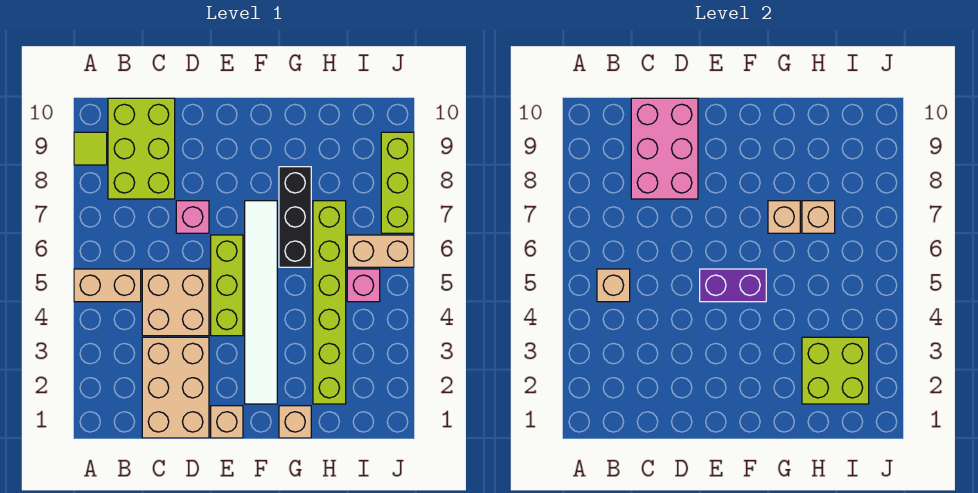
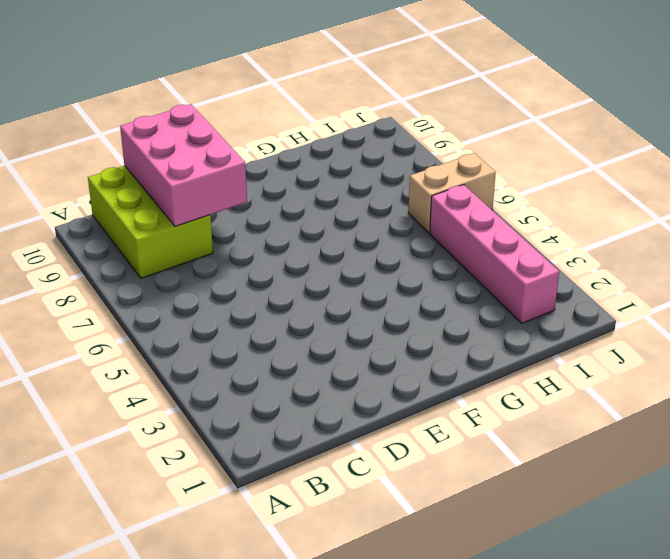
pink brick I2:I5 level 1 -> pink brick I5 level 1
none -> tan brick A5:B5 level 1
none -> lime tile A9 level 1
none -> tan brick C1:D3 level 1

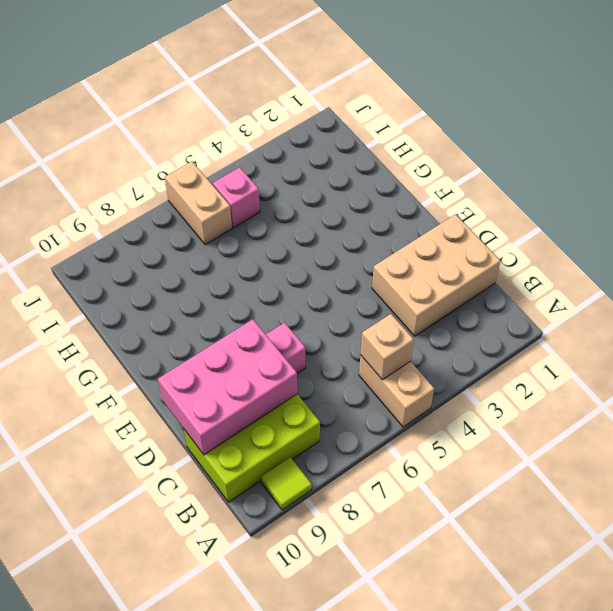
none -> tan brick C4:D5 level 1
none -> tan brick E1 level 1
none -> lime brick E4:E6 level 1

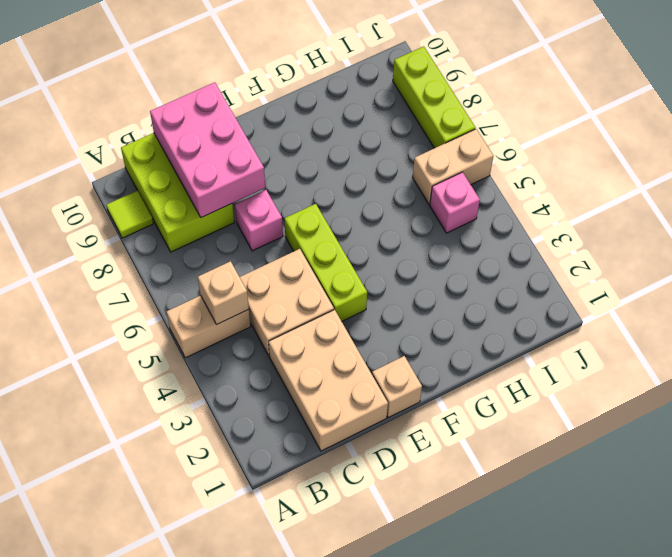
none -> white tile F2:F7 level 1
none -> tan brick G1 level 1
none -> black brick G6:G8 level 1

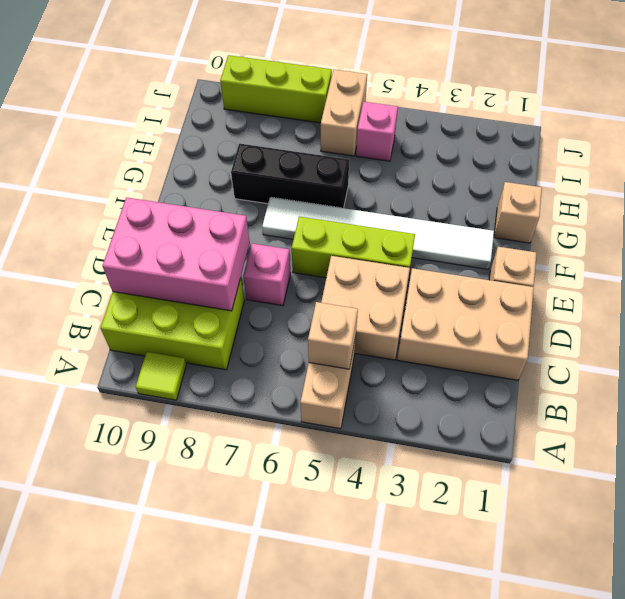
none -> lime brick H2:H7 level 1
none -> purple brick E5:F5 level 2
none -> tan brick G7 level 2

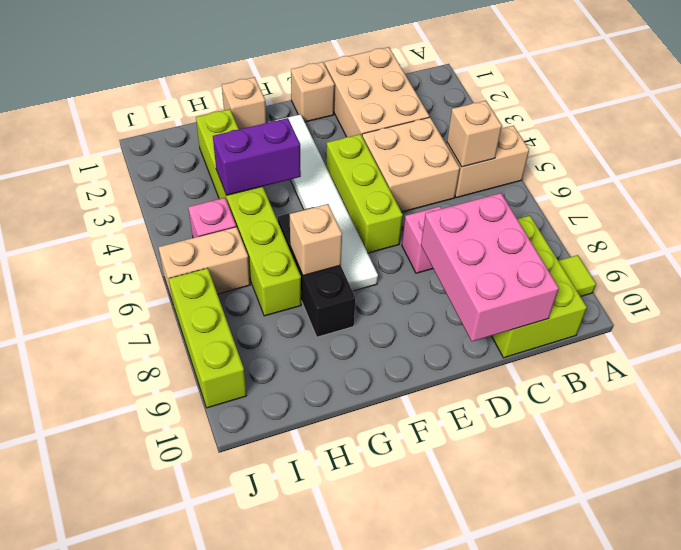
purple brick G4:H4 level 2 -> purple brick E5:F5 level 2
none -> lime brick H2:I3 level 2
none -> tan brick H7 level 2

